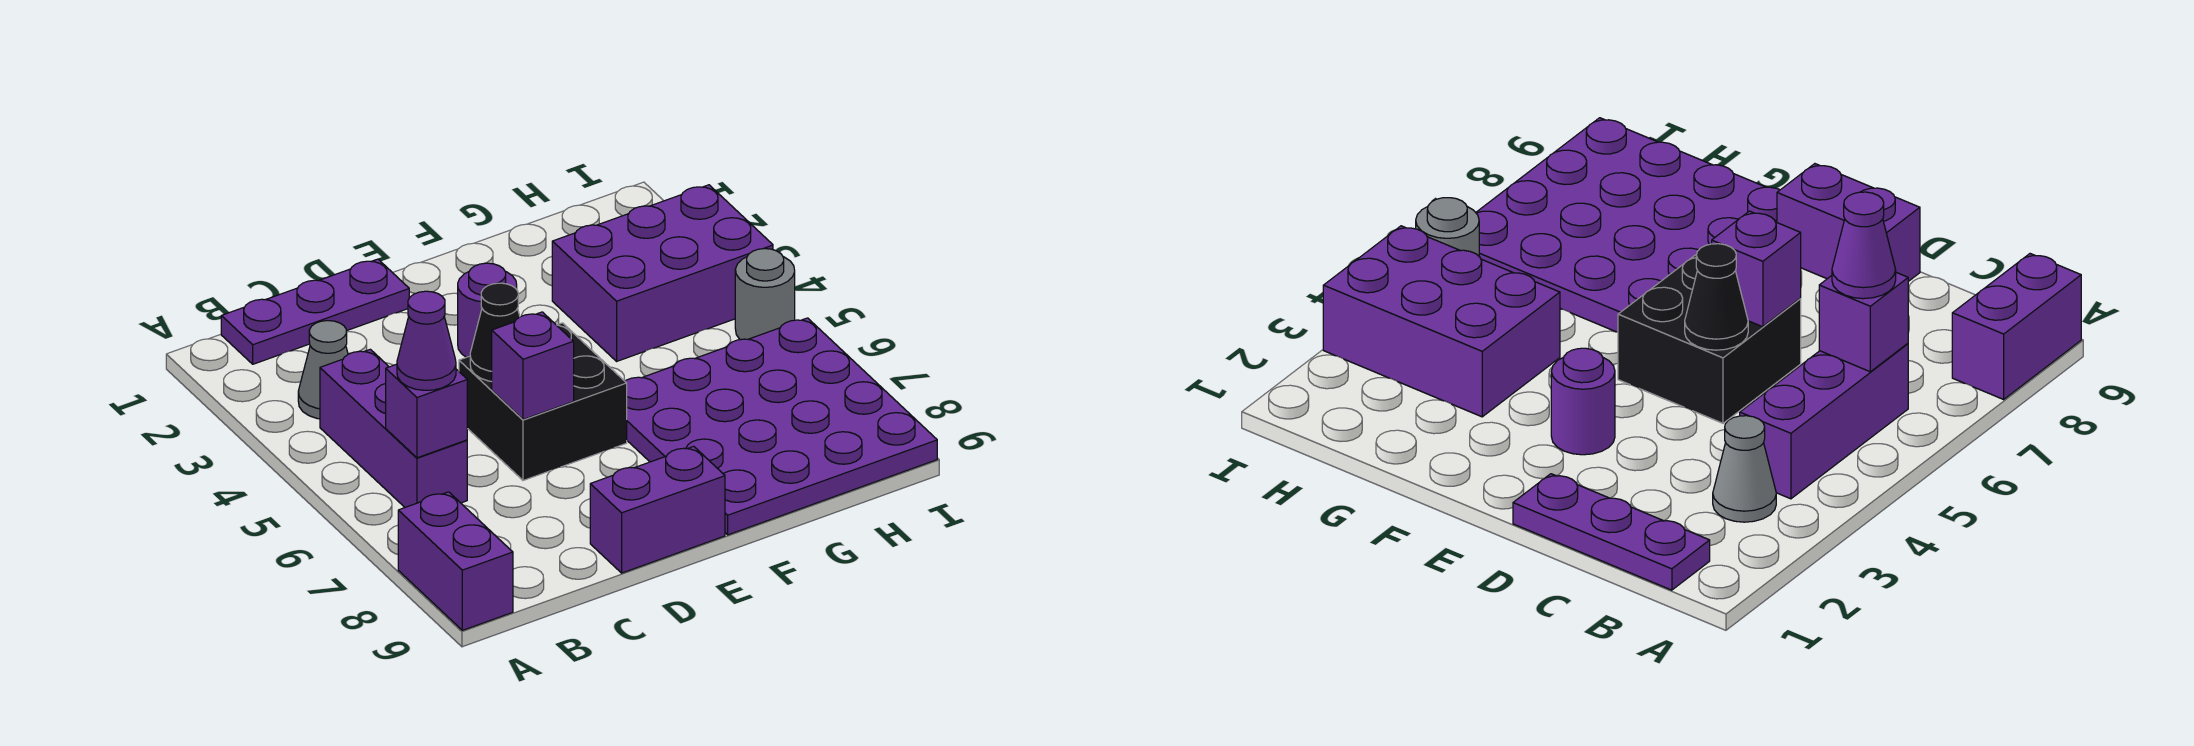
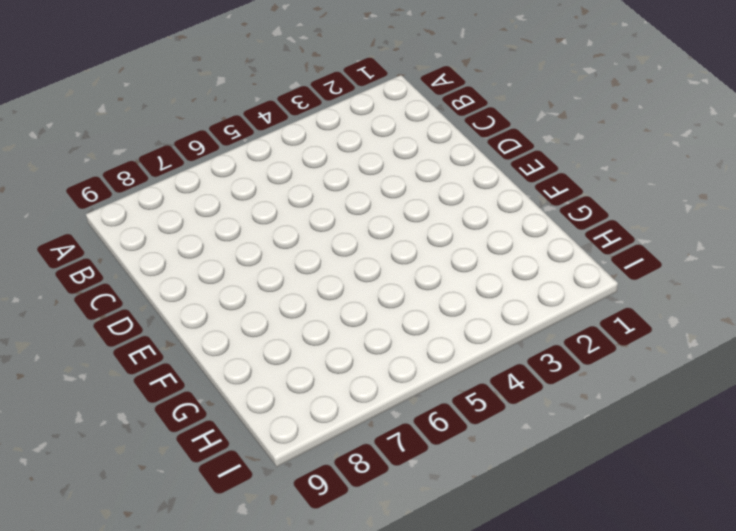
none -> purple brick A8:A9 level 1
none -> purple plate B1:D1 level 1
none -> grey cone B3 level 1

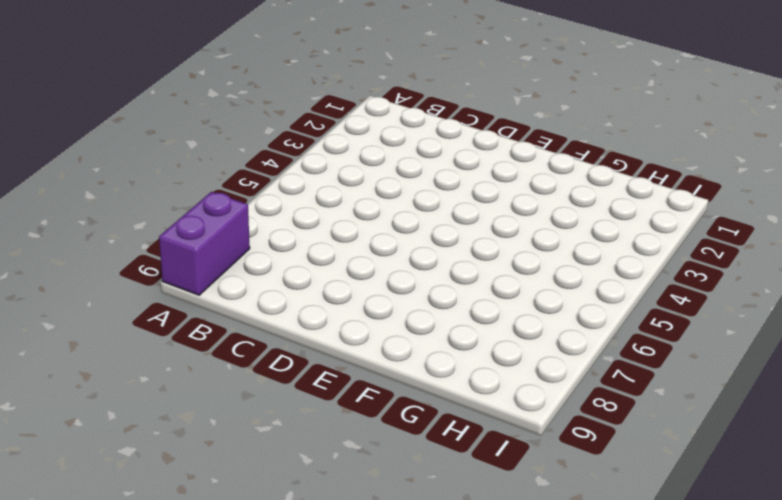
none -> purple plate B1:D1 level 1
none -> grey cone B3 level 1
none -> purple brick B4:B6 level 1

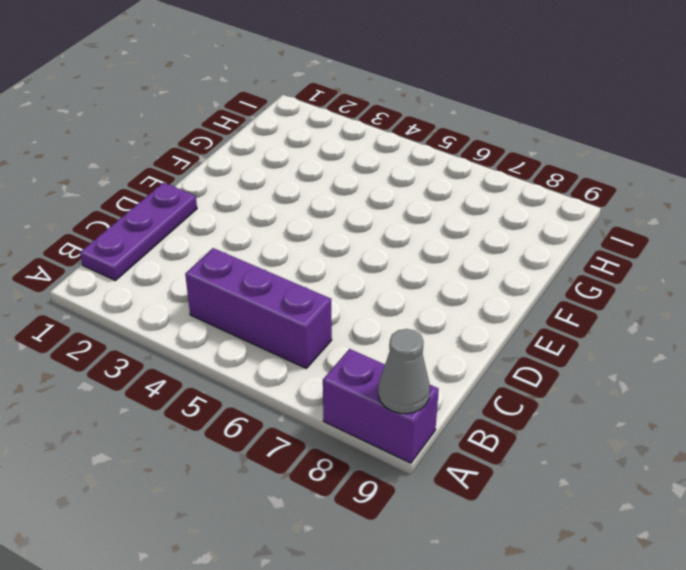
grey cone A9 level 2 -> grey cone B3 level 1
none -> black brick D5:E6 level 1
none -> purple brick D9:E9 level 1
none -> purple round brick E3 level 1

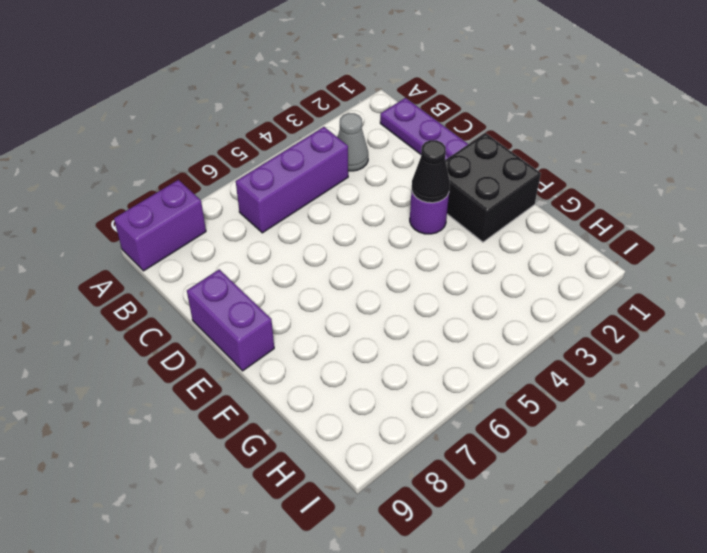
black brick E1:F2 level 1 -> black brick D5:E6 level 1
black cone E3 level 2 -> black cone D5 level 2
none -> purple plate F6:I9 level 1
none -> purple brick G3:I4 level 1
none -> grey round brick I5 level 1

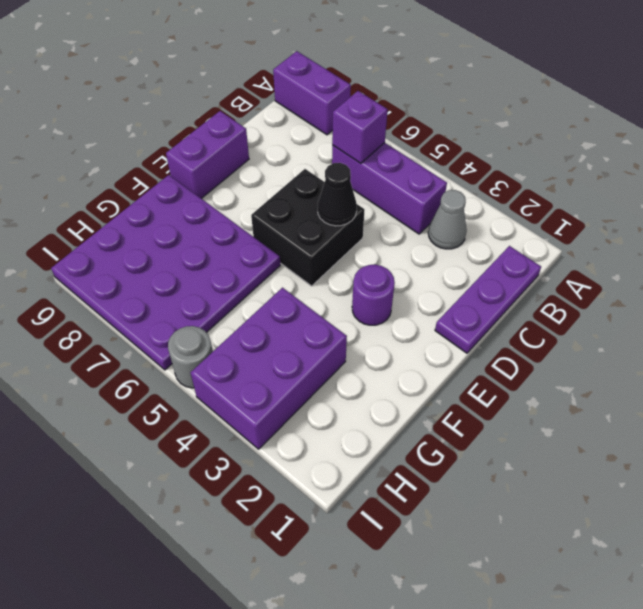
none -> purple brick D6 level 2
none -> purple cone B6 level 3

